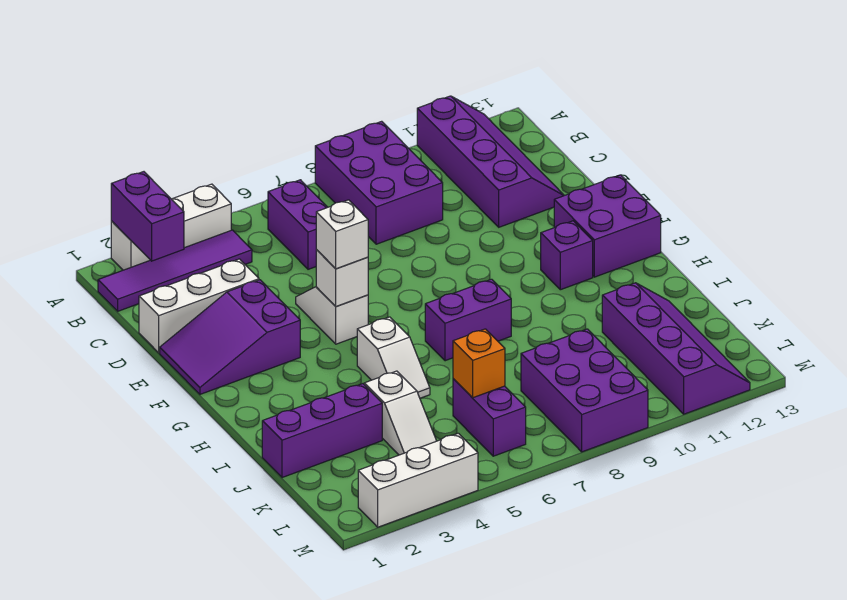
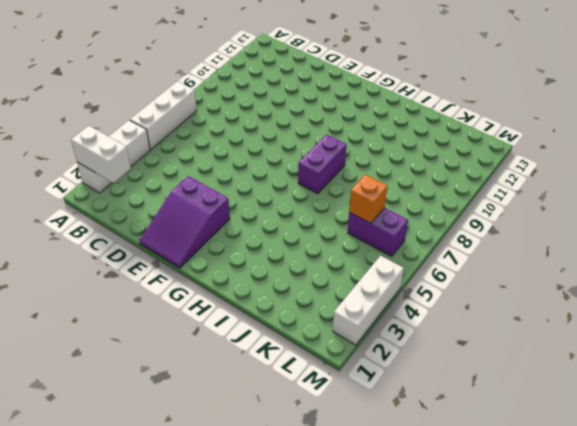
white brick A2:B2 level 2 -> purple brick A2:B2 level 2
white brick A5:A7 level 1 -> white brick D1:D3 level 1
none -> purple brick A8:C9 level 1
none -> purple slope A11:D12 level 1 top 11
none -> purple tile B1:B4 level 1

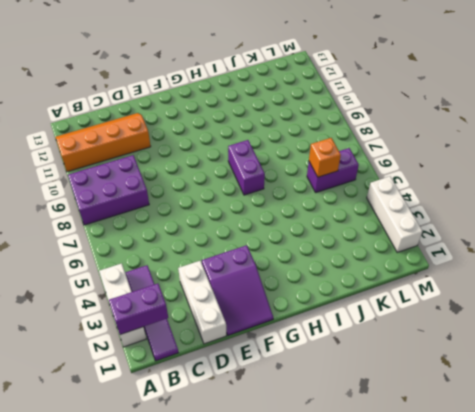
orange slope A11:D12 level 1 top 11 -> purple slope A11:D12 level 1 top 11
none -> purple brick B6:C6 level 1
none -> white slope E5:F5 level 1 top F
none -> purple brick F12:G13 level 1

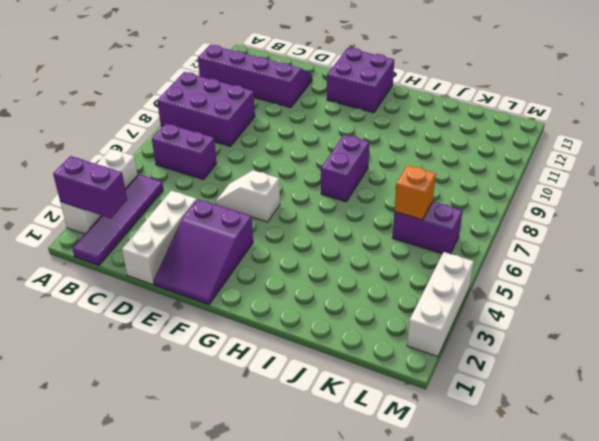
none -> purple brick G11 level 1
none -> white slope H5:I5 level 1 top H
none -> purple brick J1:J3 level 1

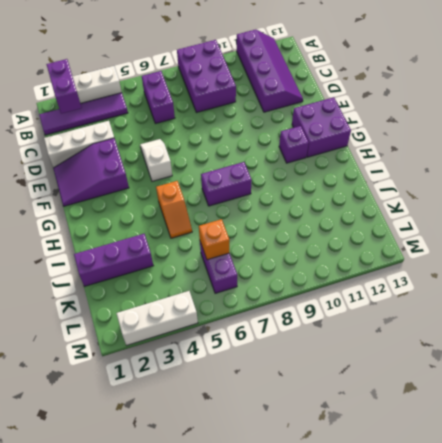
orange slope H5:I5 level 1 top H -> white slope H5:I5 level 1 top H
none -> white slope J4:K4 level 1 top J
none -> purple slope J11:M12 level 1 top 11
none -> purple brick K8:M9 level 1

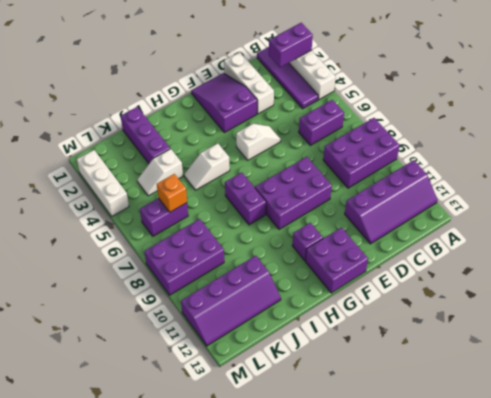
purple brick E8:G9 level 1 -> none
none -> white brick F5 level 2
none -> white brick F5 level 3

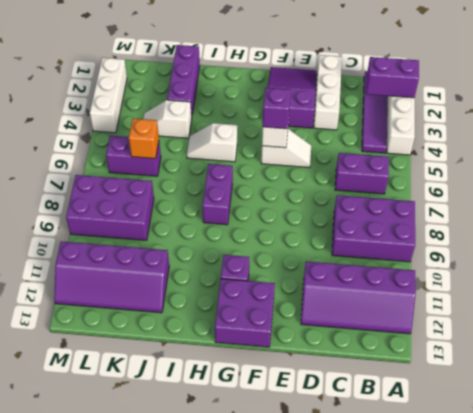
purple brick F5 level 3 -> white brick F5 level 3

